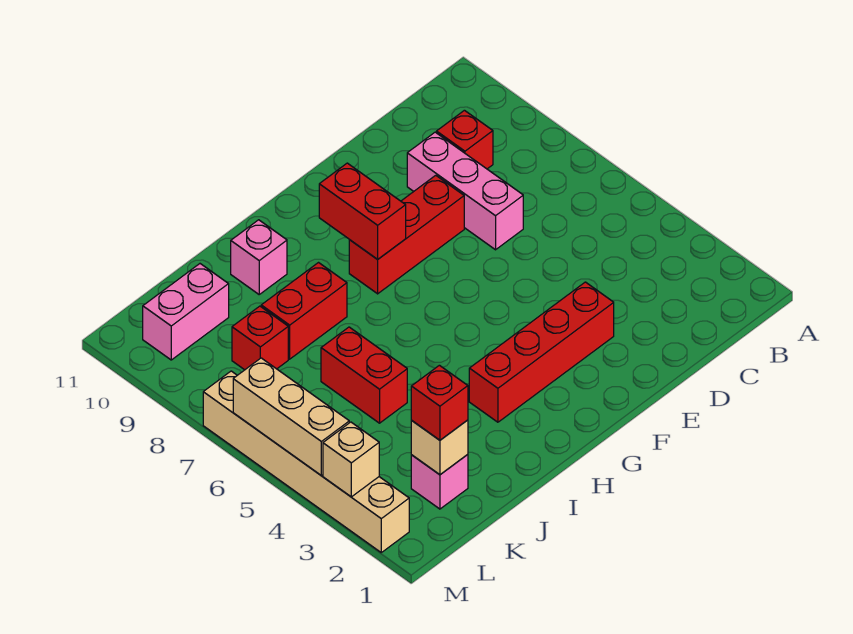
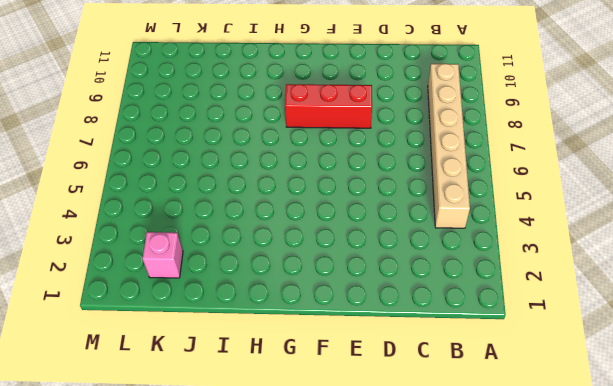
tan brick B4:B9 level 1 -> tan brick M2:M7 level 1
none -> red brick C9 level 1
none -> pink brick D7:D9 level 1
none -> red brick E3:H3 level 1

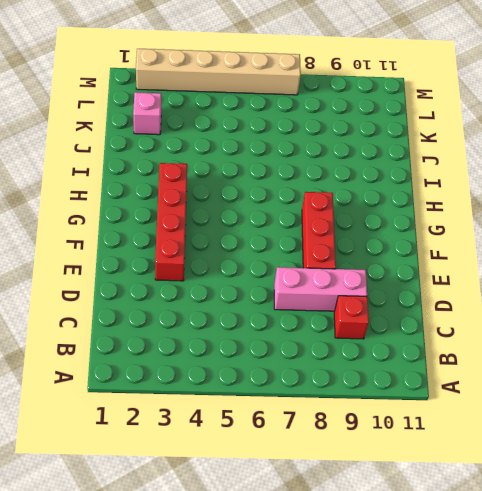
none -> red brick I8:J8 level 1
none -> pink brick I10 level 1
none -> red brick J5:J6 level 1

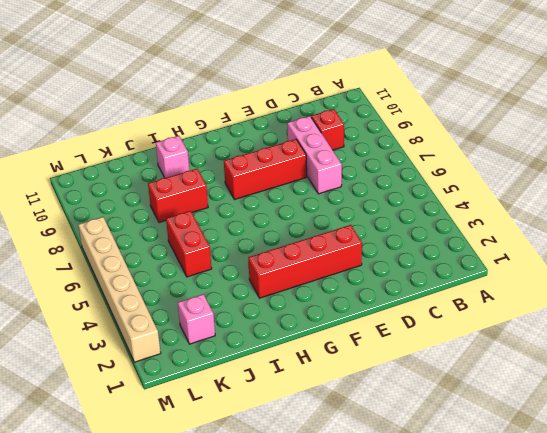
none -> red brick K8 level 1
none -> pink brick K10:L10 level 1
none -> red brick G8:G9 level 2

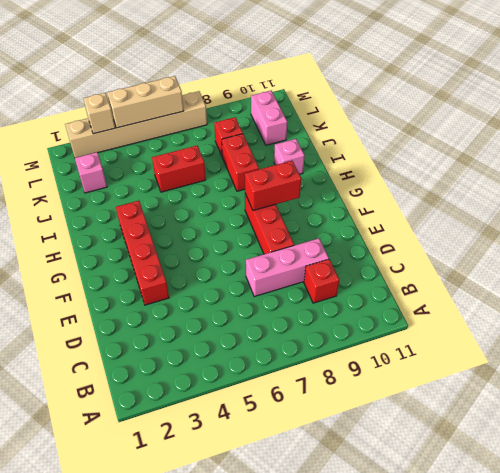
none -> tan brick K2 level 2
none -> red brick K2 level 3

